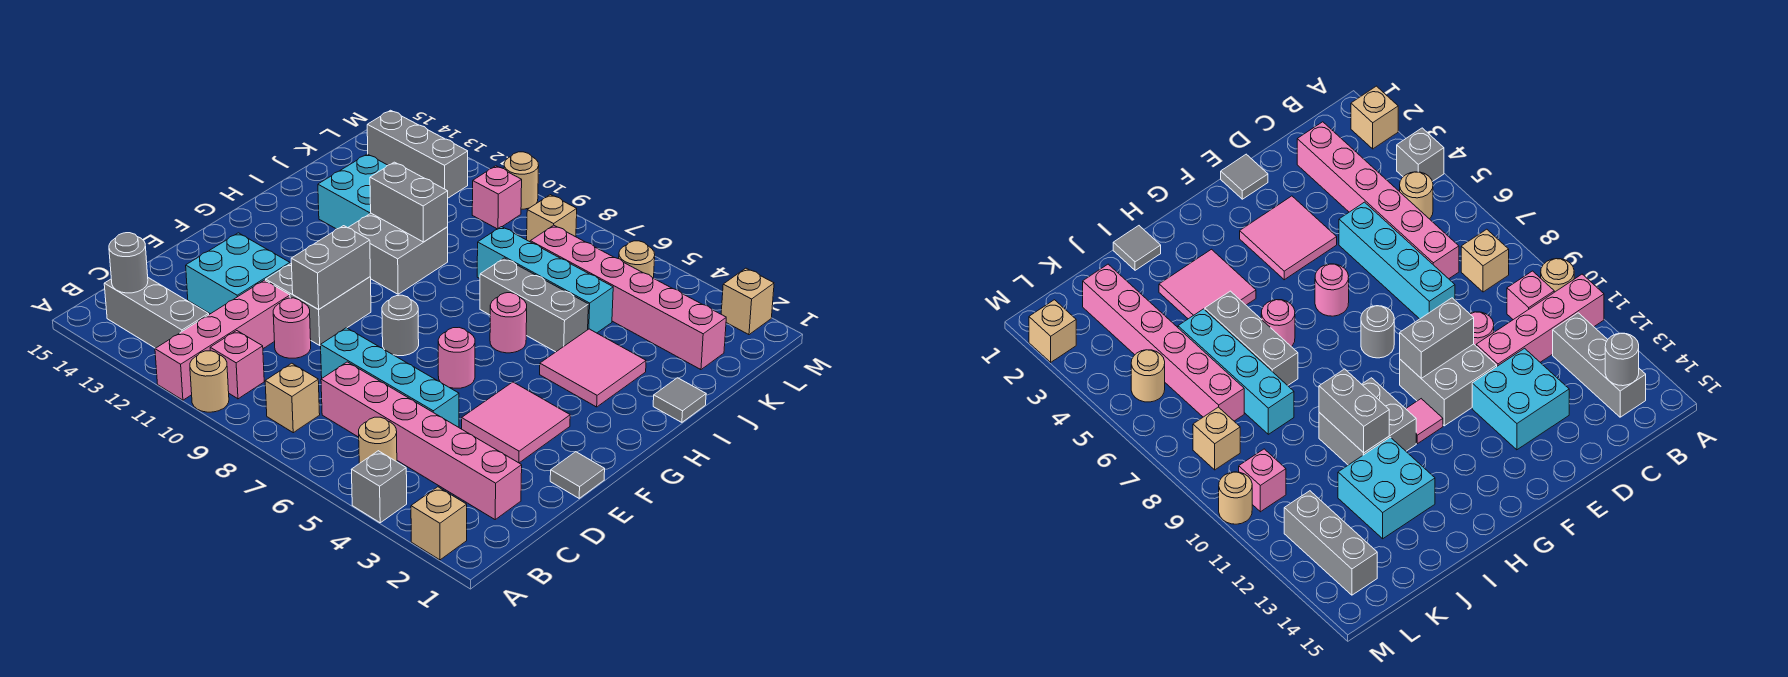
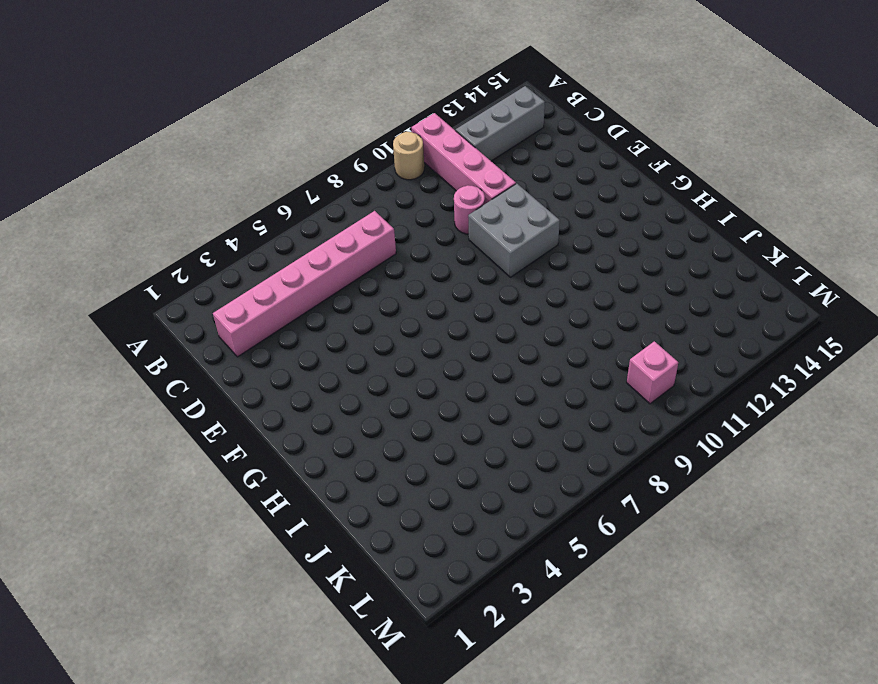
none -> tan brick A2 level 1
none -> grey brick A4 level 1
none -> tan round brick B5 level 1
none -> tan brick B8 level 1

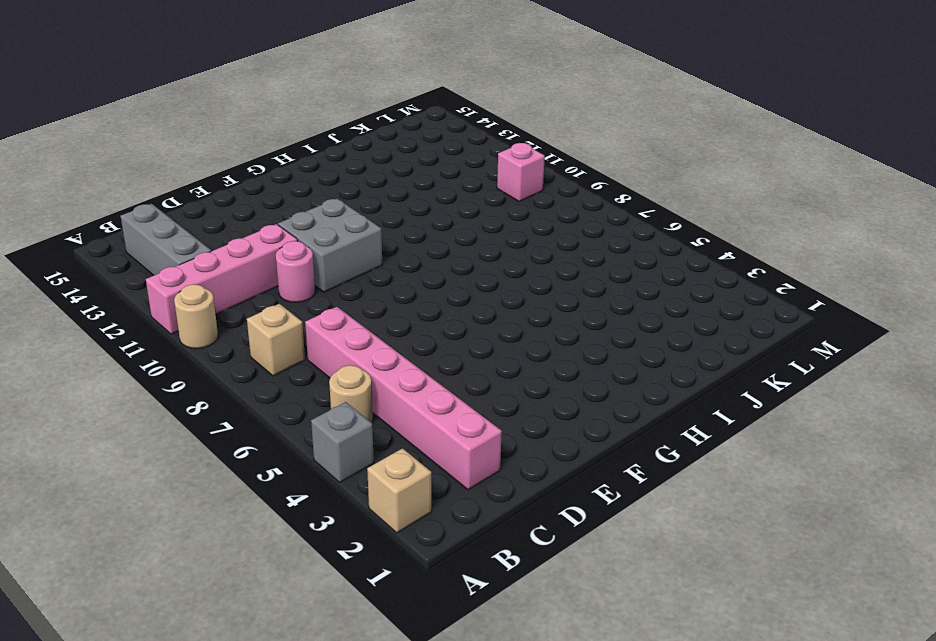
none -> pink brick B10 level 1
none -> cyan brick D5:D8 level 1
none -> cyan brick D12:E13 level 1
none -> grey tile E1 level 1

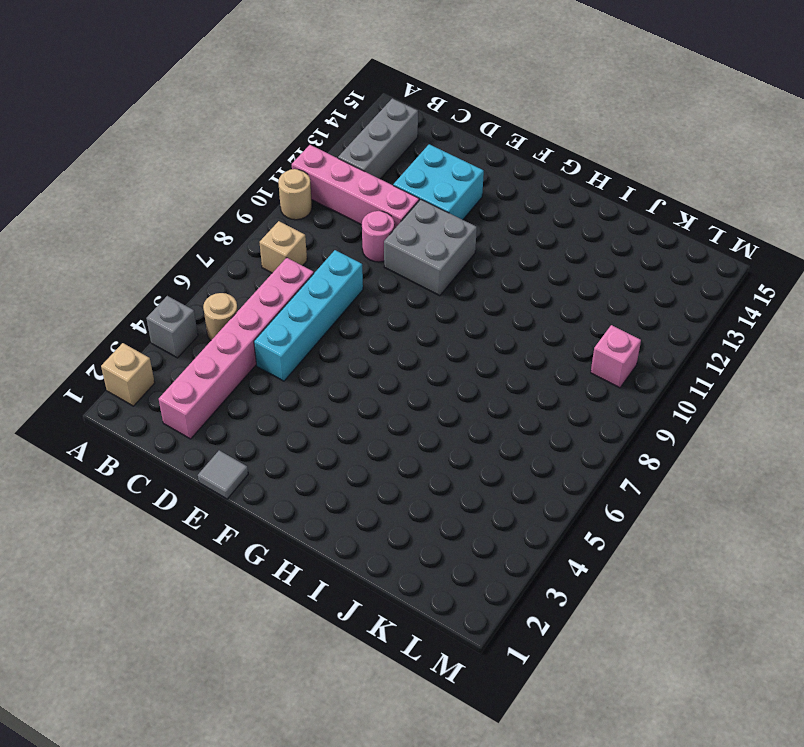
none -> pink brick B10 level 1
none -> pink tile E3:F4 level 1
none -> pink round brick F6 level 1
none -> grey round brick F8 level 1

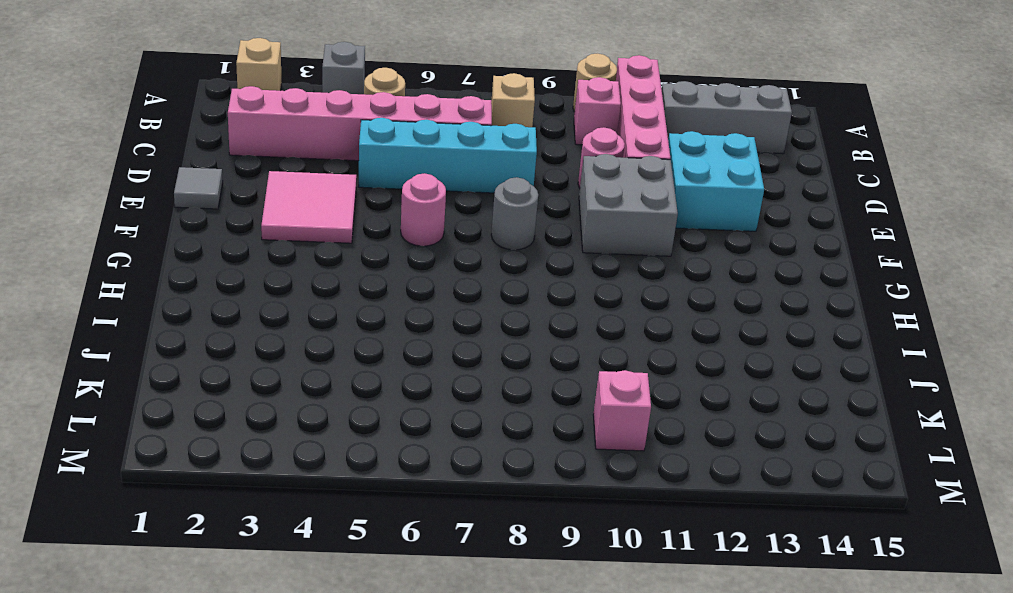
none -> pink tile G11 level 1
none -> pink tile H3:I4 level 1
none -> pink round brick H6 level 1
none -> grey brick H10:I11 level 1

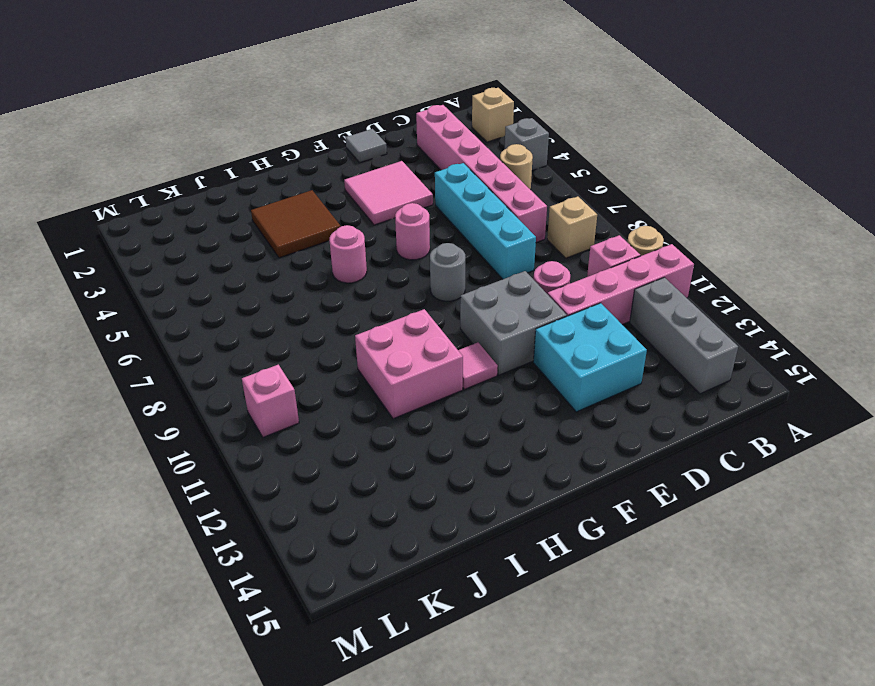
brown tile H3:I4 level 1 -> pink tile H3:I4 level 1
pink brick H10:I11 level 1 -> grey brick H10:I11 level 1
none -> grey tile I1 level 1
none -> grey brick I5:I7 level 1
none -> cyan brick I12:J13 level 1
none -> cyan brick J5:J8 level 1

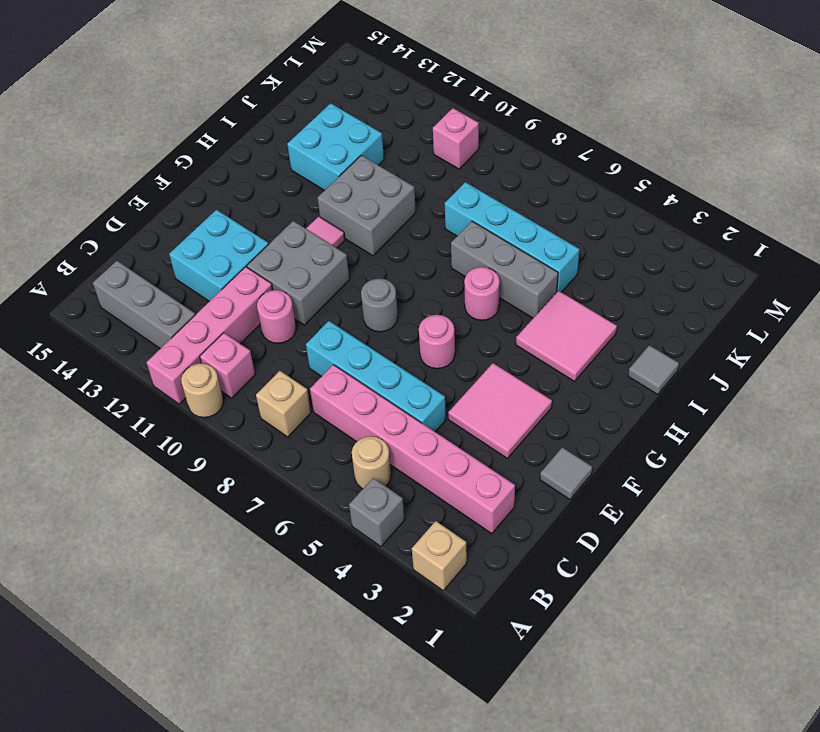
none -> pink brick K2:K7 level 1
none -> tan round brick L5 level 1
none -> tan brick L8 level 1
none -> grey brick L12:L14 level 1

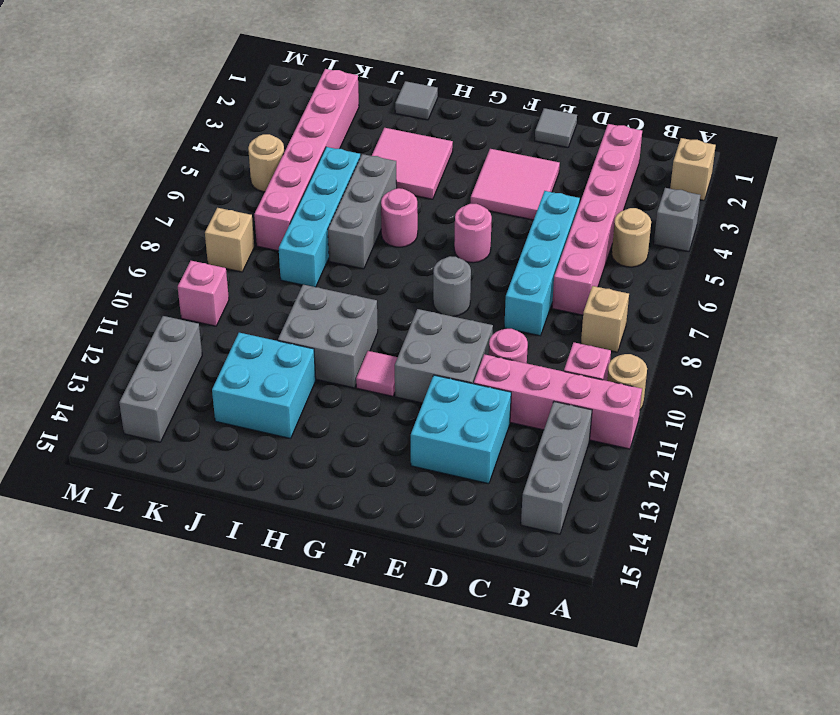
none -> tan brick M2 level 1
none -> tan round brick M10 level 1
none -> grey round brick B14 level 2
none -> grey brick E10:F10 level 2

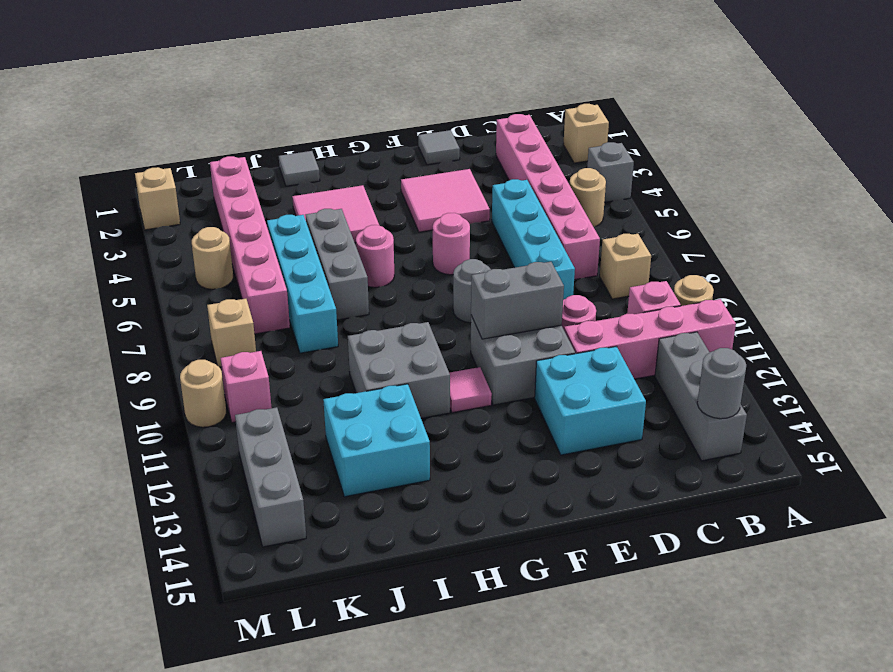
none -> grey brick I10:I11 level 2

